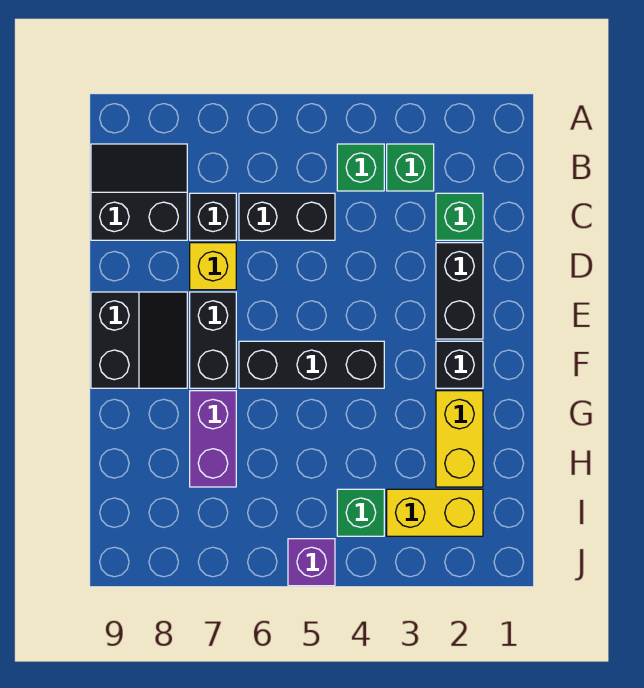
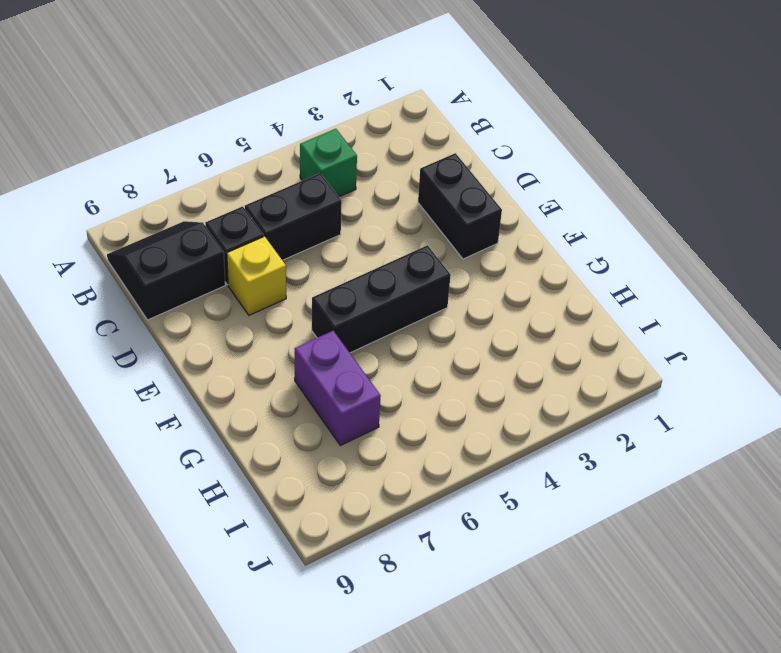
none -> green brick B3 level 1
none -> green brick C2 level 1
none -> black brick E7:F7 level 1

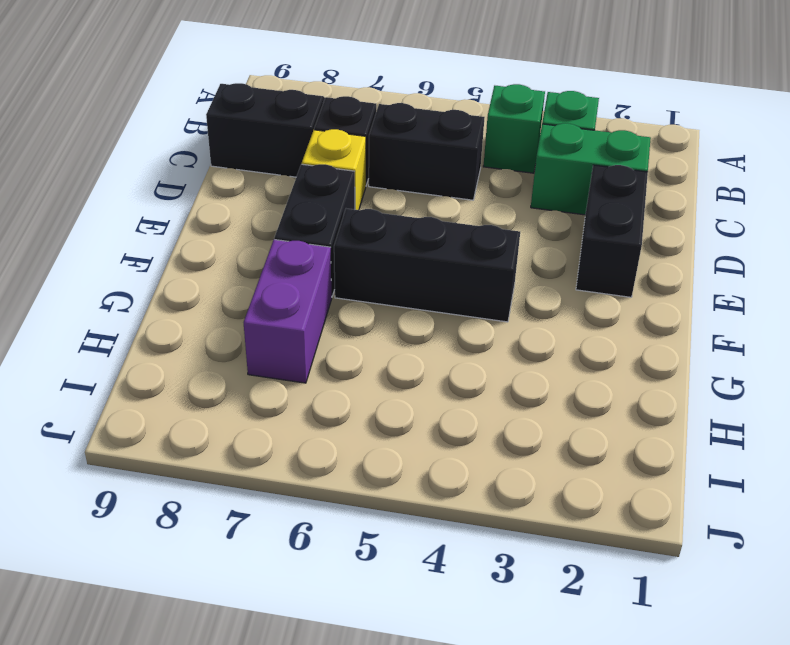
green brick C2:C3 level 1 -> green brick C2 level 1
none -> black slope E8:F9 level 1 top 9
none -> black brick F2 level 1
none -> yellow brick G2:H2 level 1

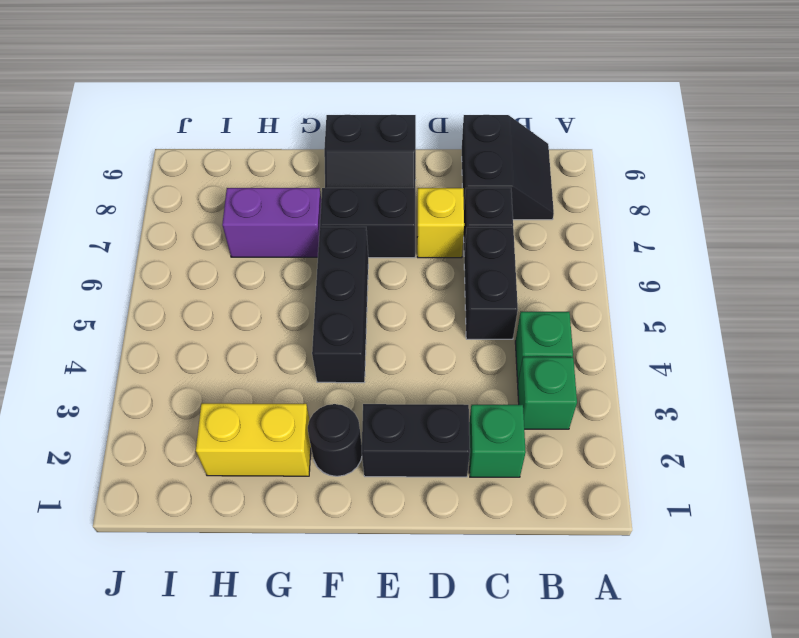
black round brick F2 level 1 -> black brick F2 level 1
none -> yellow brick I2:I3 level 1
none -> green brick I4 level 1
none -> purple brick J5 level 1

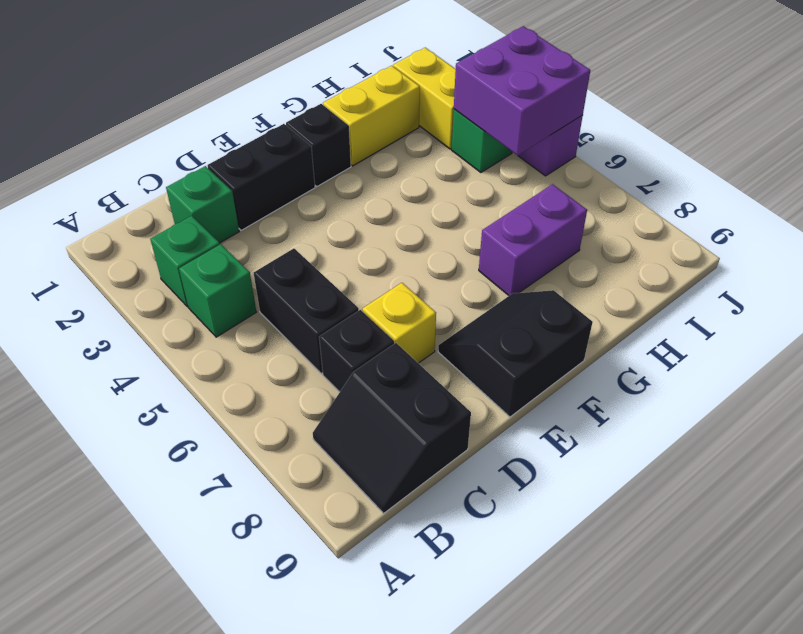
purple brick I4:J5 level 2 -> none
none -> black brick E7:F7 level 1
none -> black brick F4:F6 level 1

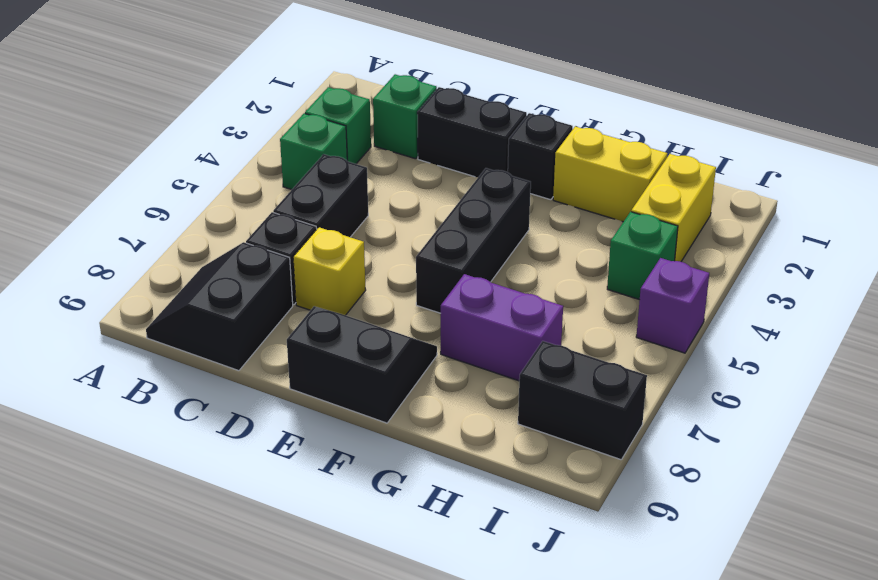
black brick I8:J8 level 1 -> black brick E7:F7 level 1

